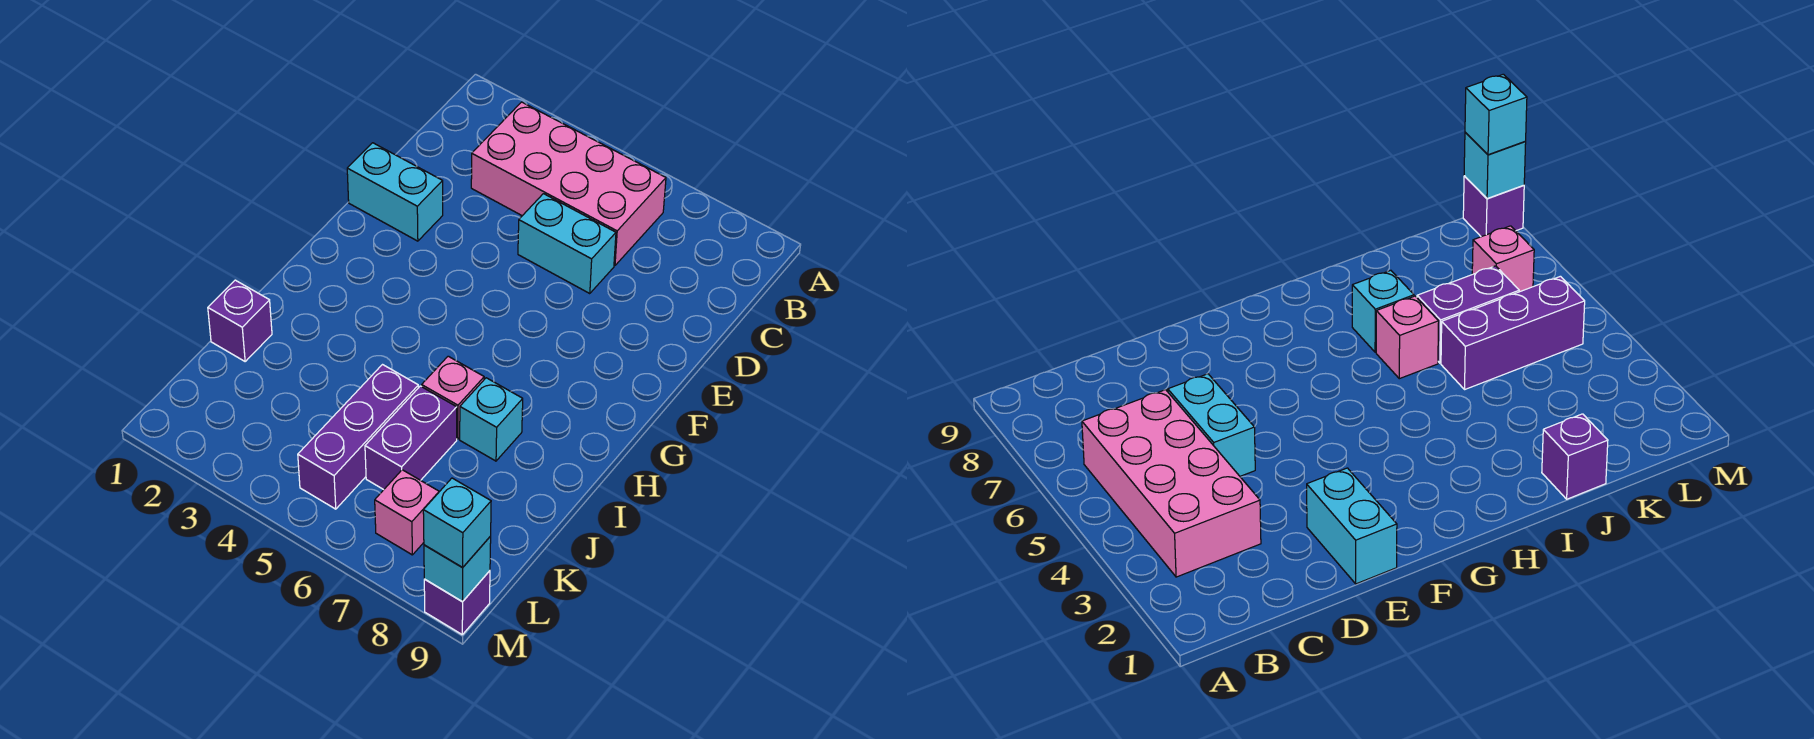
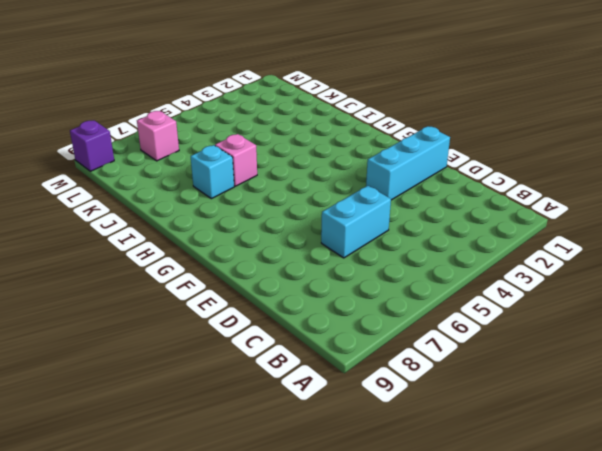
cyan brick E1:E3 level 1 -> cyan brick E1:E2 level 1
none -> pink brick B3:C6 level 1
none -> purple brick J1 level 1
none -> purple brick J5:L5 level 1

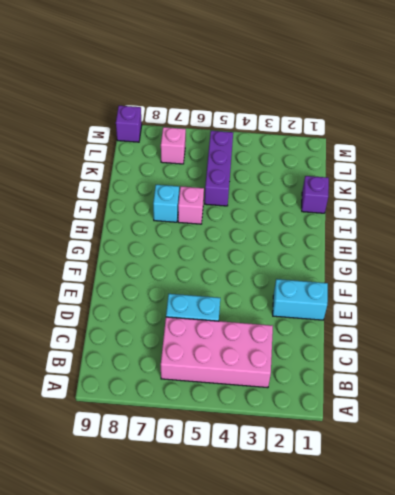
none -> purple brick J6:K6 level 1
none -> cyan brick M9 level 2
none -> cyan brick M9 level 3

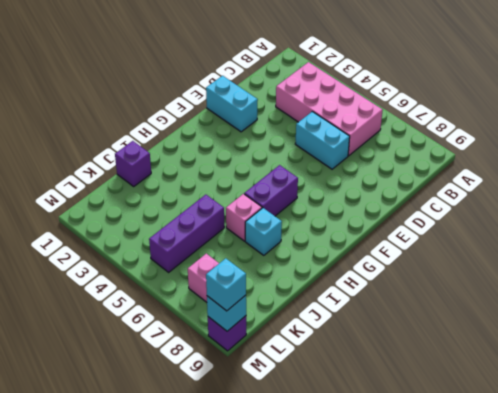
purple brick G6:H6 level 1 -> purple brick J6:K6 level 1

